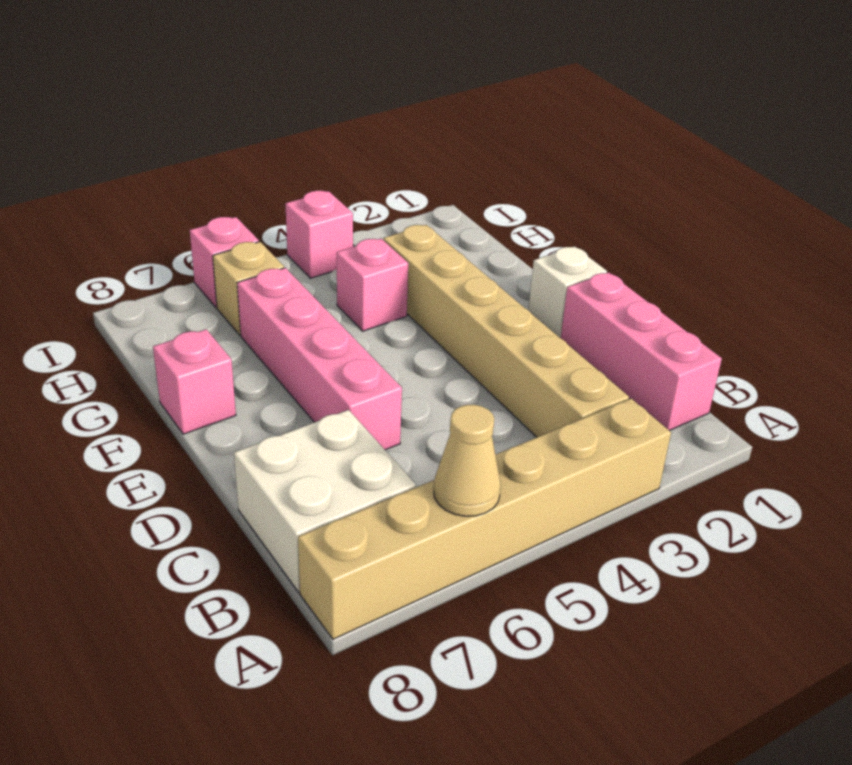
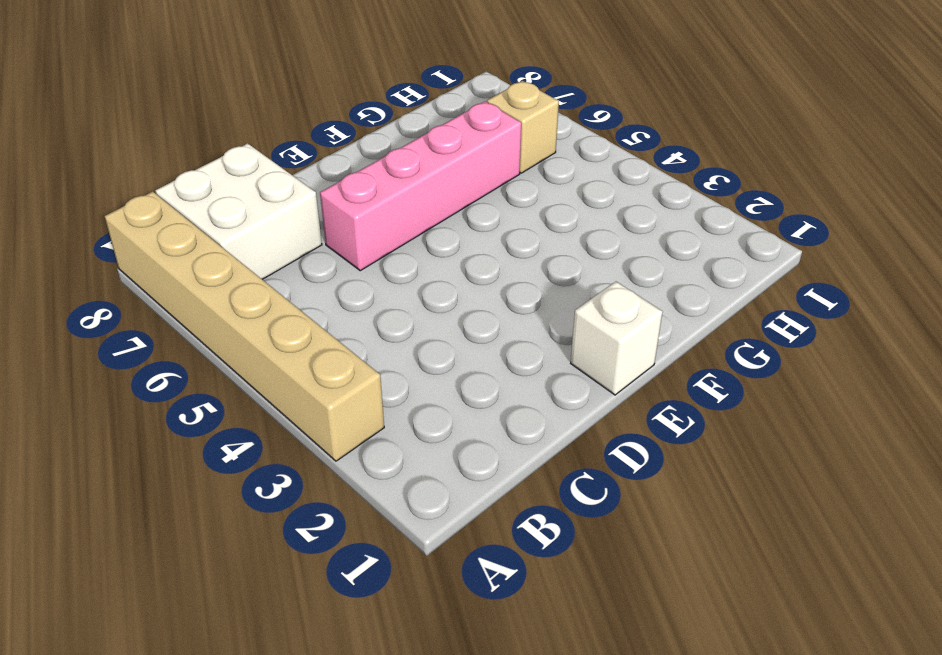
none -> pink brick B1:D1 level 1
none -> tan brick B3:G3 level 1
none -> pink brick F8 level 1

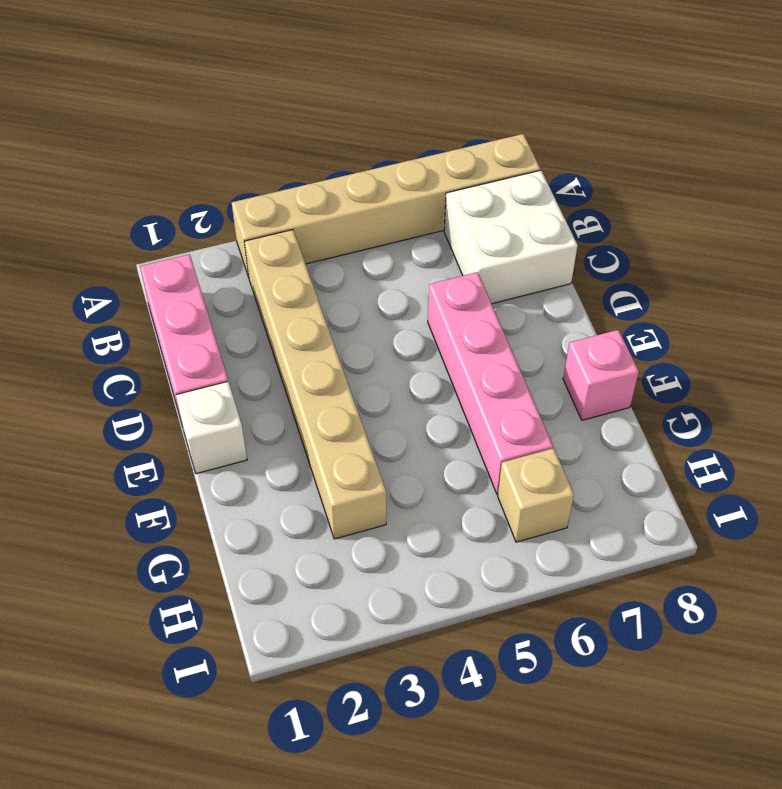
none -> pink brick G4 level 1
none -> pink brick I4 level 1
none -> pink brick I6 level 1

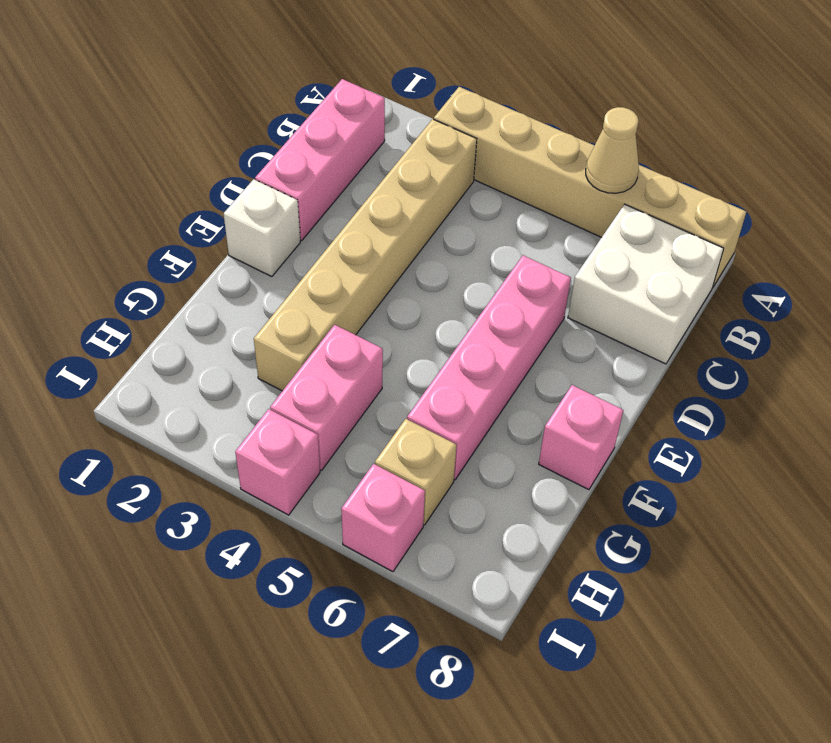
pink brick G4:H4 level 1 -> pink brick G4 level 1

